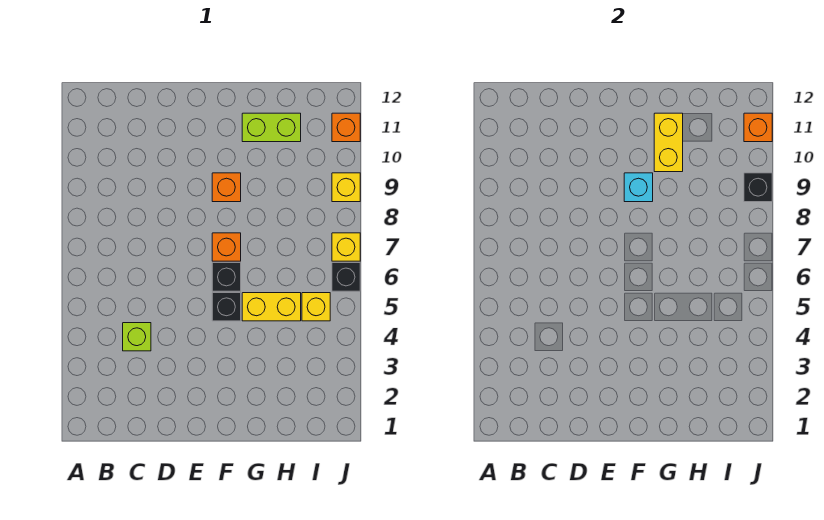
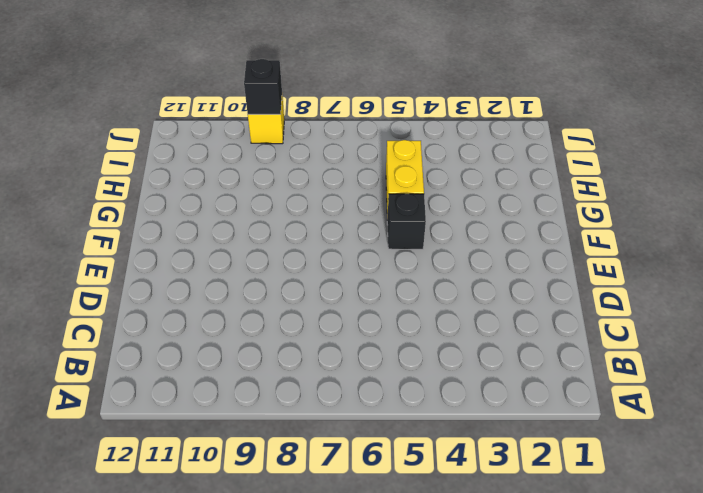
none -> lime brick C4 level 1
none -> black brick F6 level 1
none -> orange brick F7 level 1

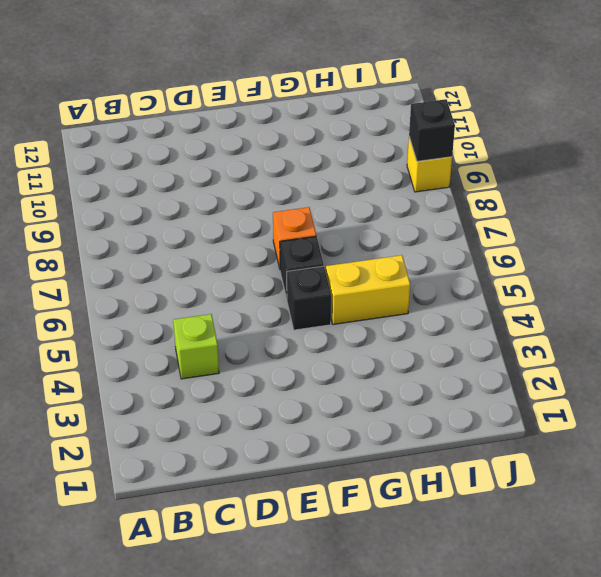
none -> orange brick F9 level 1
none -> lime brick G11:H11 level 1
none -> yellow brick I5 level 1

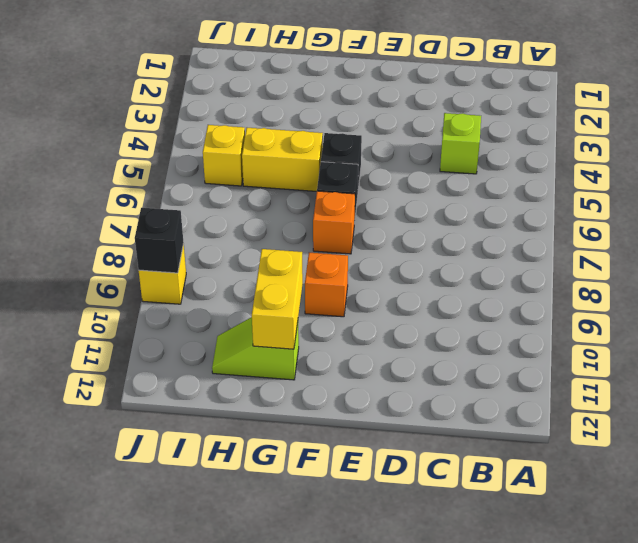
lime slope G11:H11 level 1 top G -> lime brick G11:H11 level 1
none -> black brick J6 level 1
none -> yellow brick J7 level 1
none -> orange brick J11 level 1

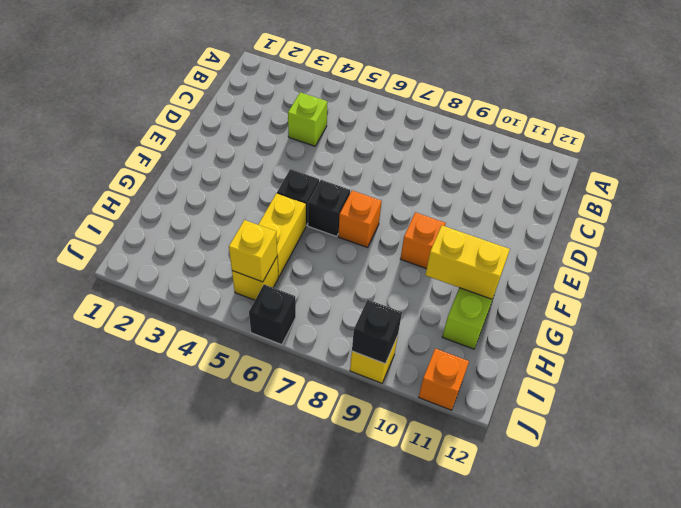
yellow brick I5 level 2 -> yellow brick J7 level 1
none -> cyan brick F9 level 2
none -> orange brick J11 level 2

